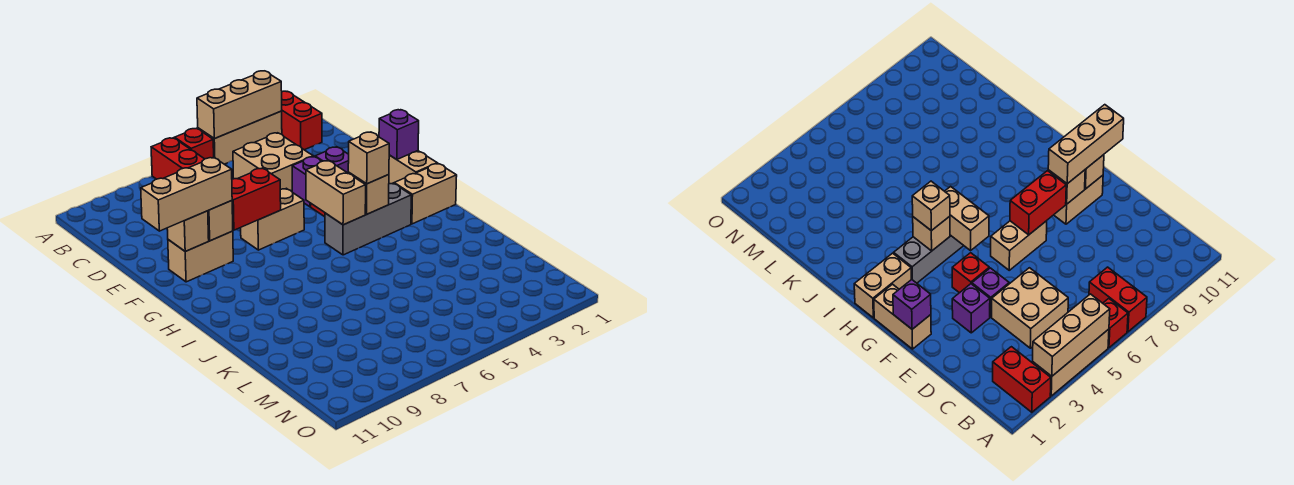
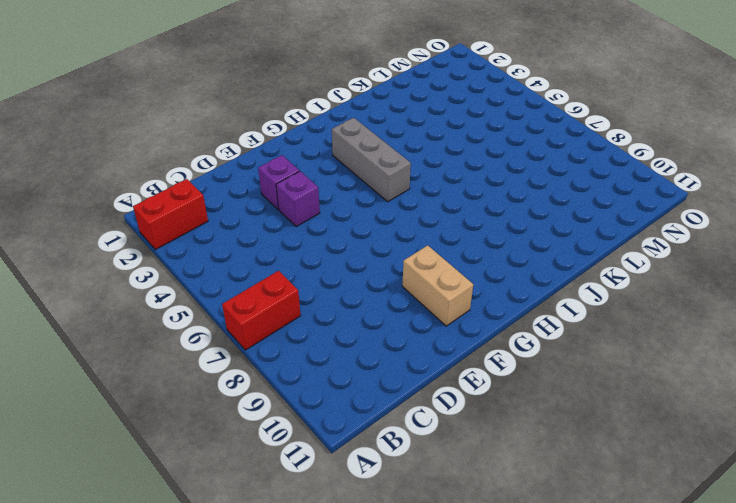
none -> tan brick A3:A5 level 1
none -> red brick A6 level 1
none -> tan brick C4:D5 level 1

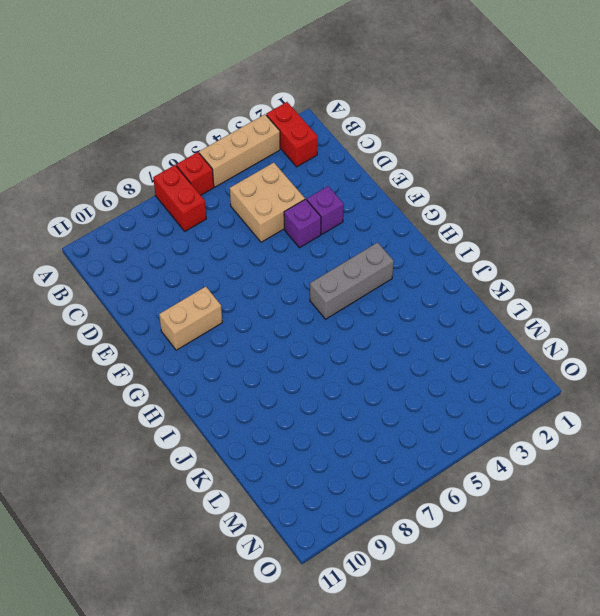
none -> tan brick F1:G1 level 1
none -> red brick F4 level 1
none -> tan brick F6:F7 level 1

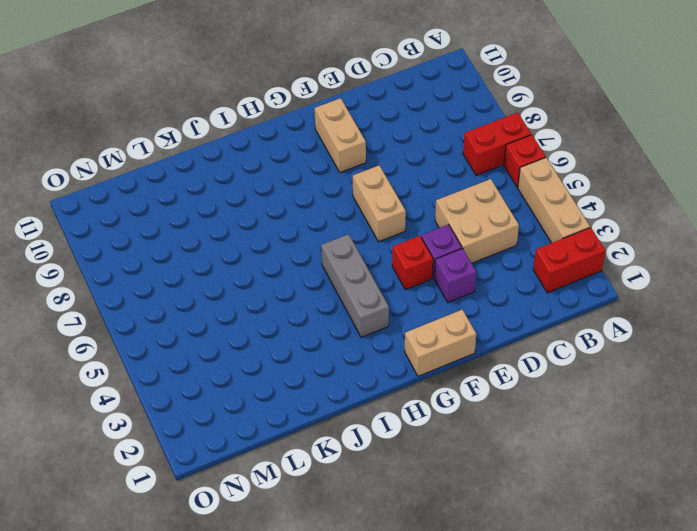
none -> tan brick H1:H2 level 1
none -> tan brick A3:A5 level 2
none -> purple brick F1 level 2

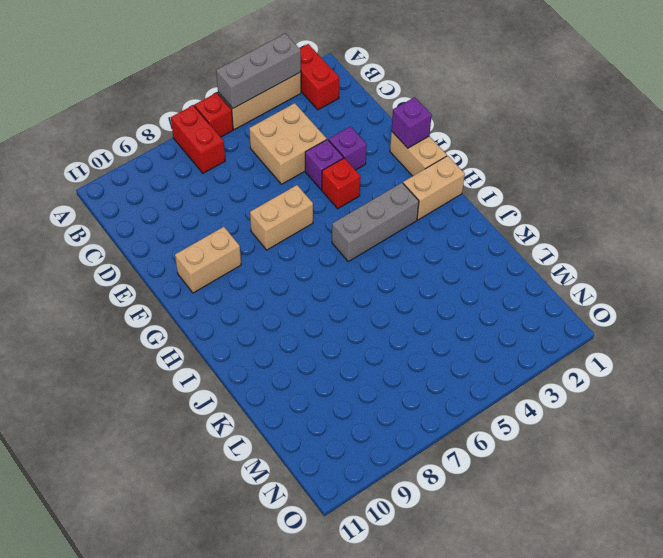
grey brick A3:A5 level 2 -> tan brick A3:A5 level 2
none -> red brick F7:F8 level 2
none -> tan brick F9 level 2
none -> tan brick F10 level 2

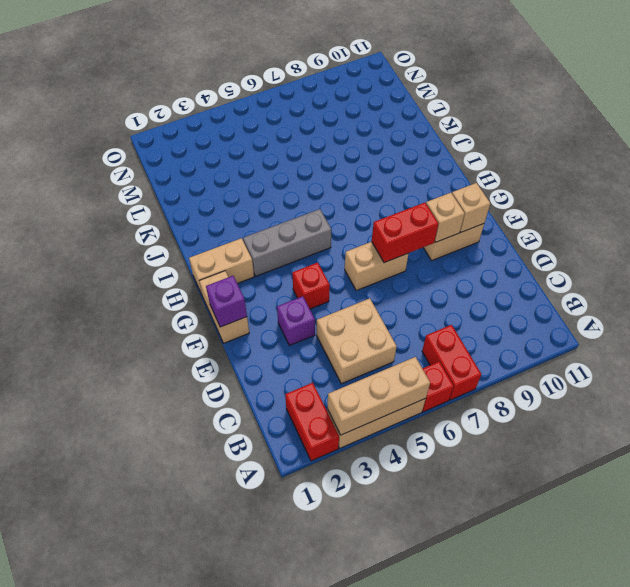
none -> purple brick E4 level 1
none -> tan brick G5:H5 level 2
none -> tan brick H4 level 2

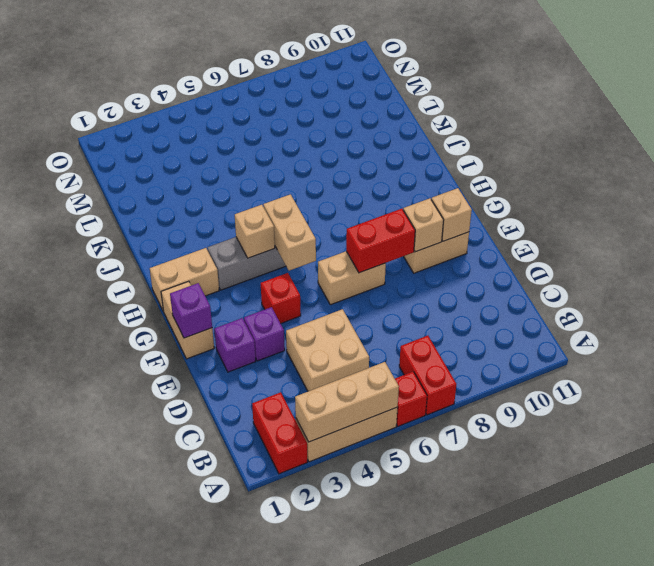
purple brick E2 level 1 -> purple brick E4 level 1
none -> tan brick F9:F11 level 3
none -> tan brick H4 level 3

